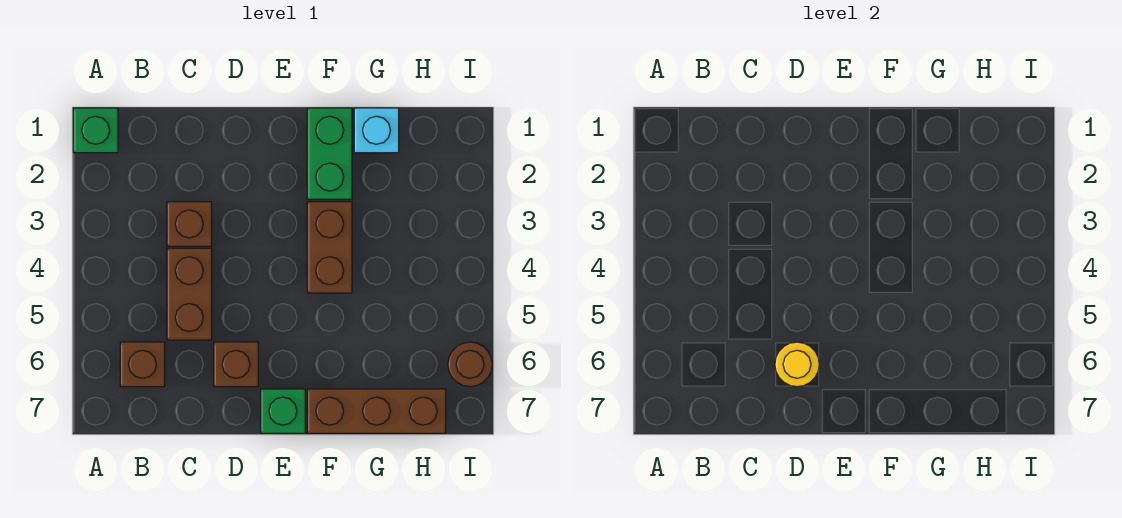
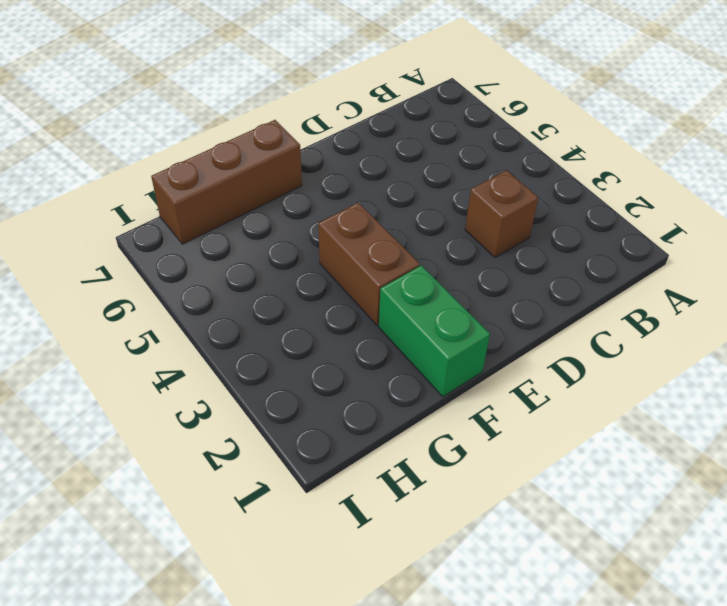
none -> green brick A1 level 1
none -> brown brick B6 level 1
none -> brown brick C4:C5 level 1

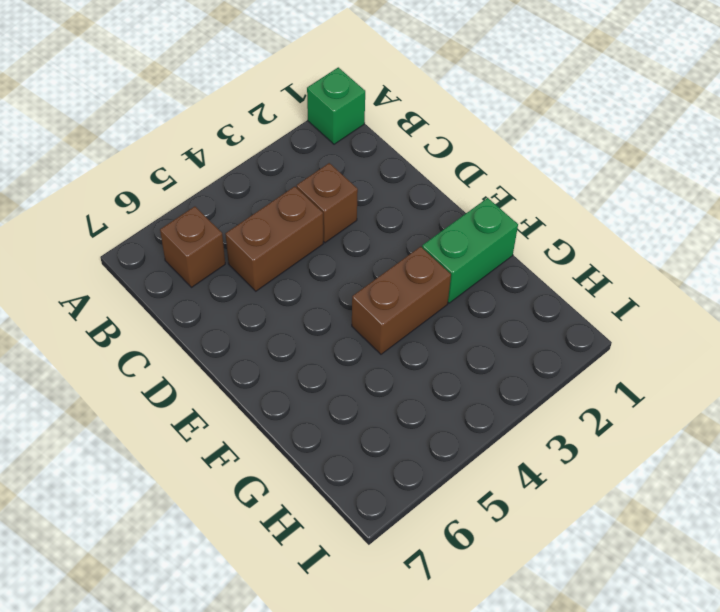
none -> brown brick D6 level 1
none -> green brick E7 level 1
none -> brown brick F7:H7 level 1

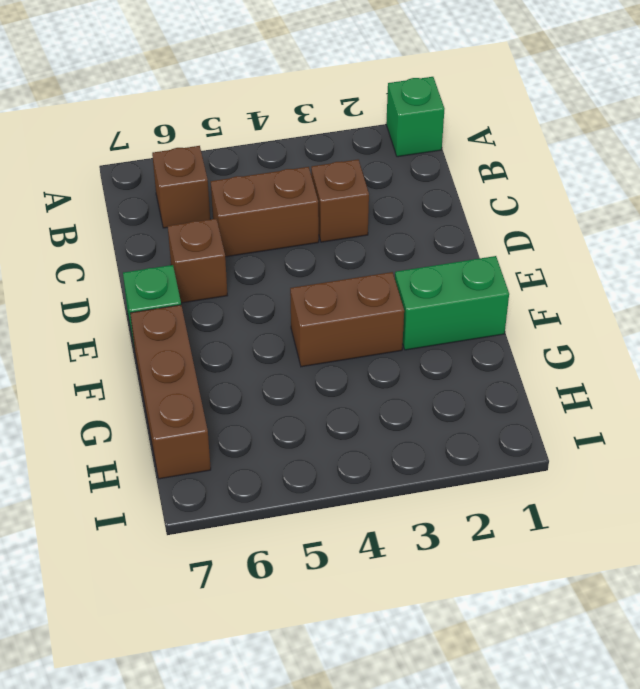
none -> cyan brick G1 level 1
none -> brown round brick I6 level 1
none -> yellow round brick D6 level 2

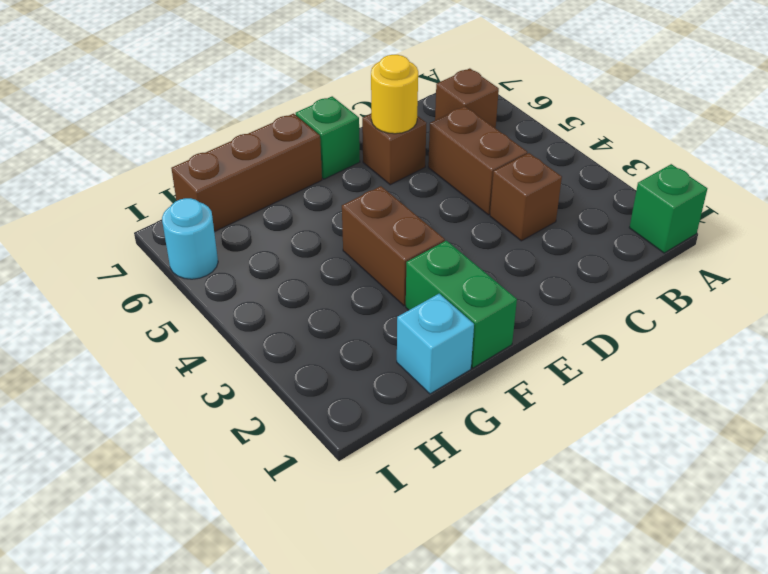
cyan round brick I6 level 1 -> brown round brick I6 level 1

